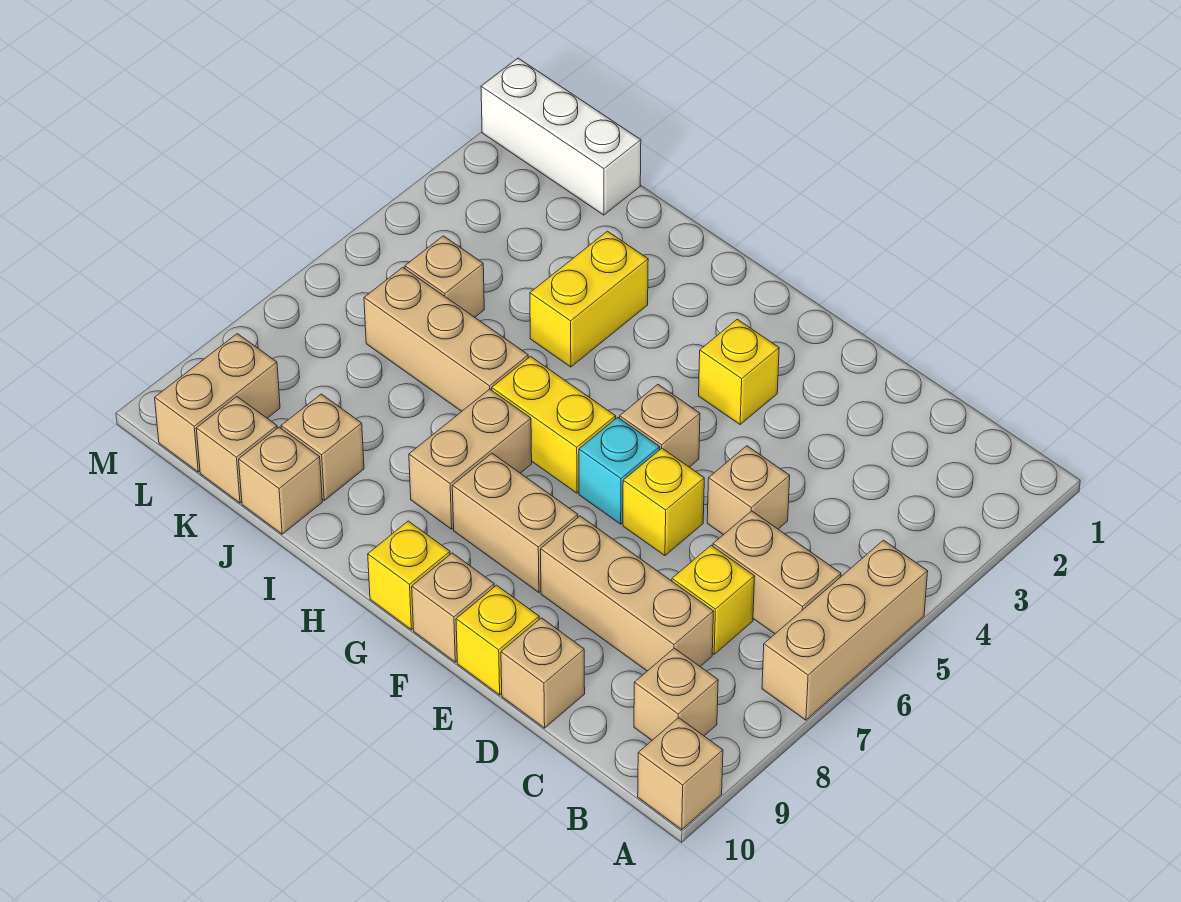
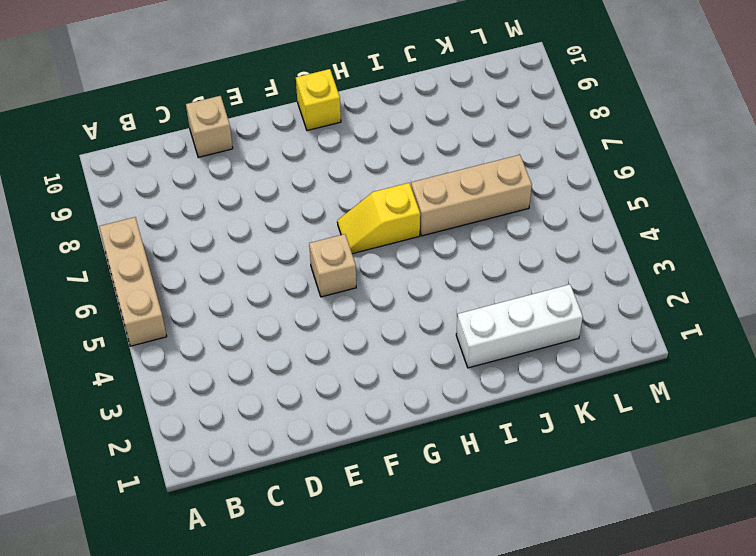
yellow slope G6:H6 level 1 top H -> yellow brick G6:H6 level 1
white brick I2:K2 level 1 -> white brick K1:M1 level 1
none -> tan brick A10 level 1
none -> tan brick B6:C6 level 1
none -> tan brick B9 level 1

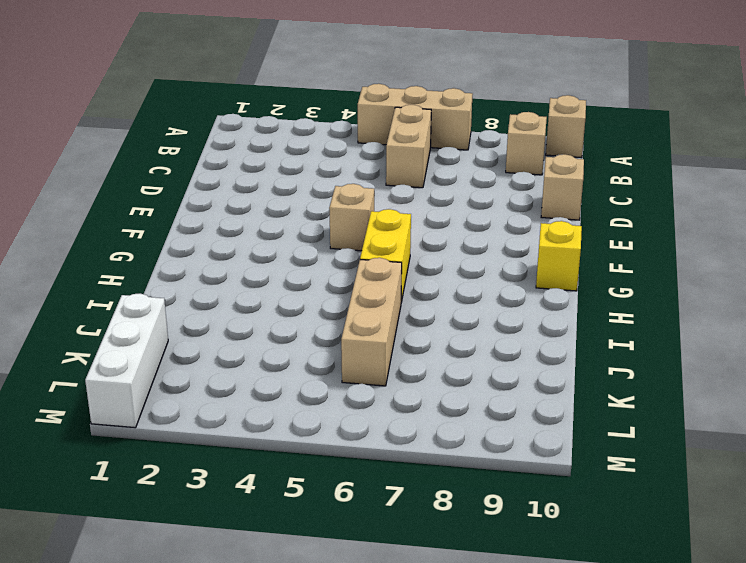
none -> yellow brick C7 level 1
none -> tan brick C8:E8 level 1
none -> tan brick D5 level 1

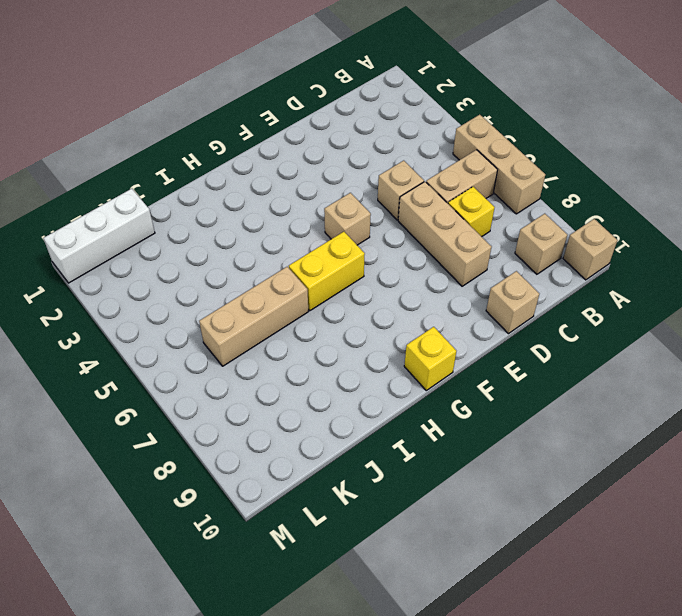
tan brick D6:D8 level 1 -> tan brick C8:E8 level 1
none -> yellow brick E6 level 1
none -> yellow brick E10 level 1
none -> yellow brick F3 level 1

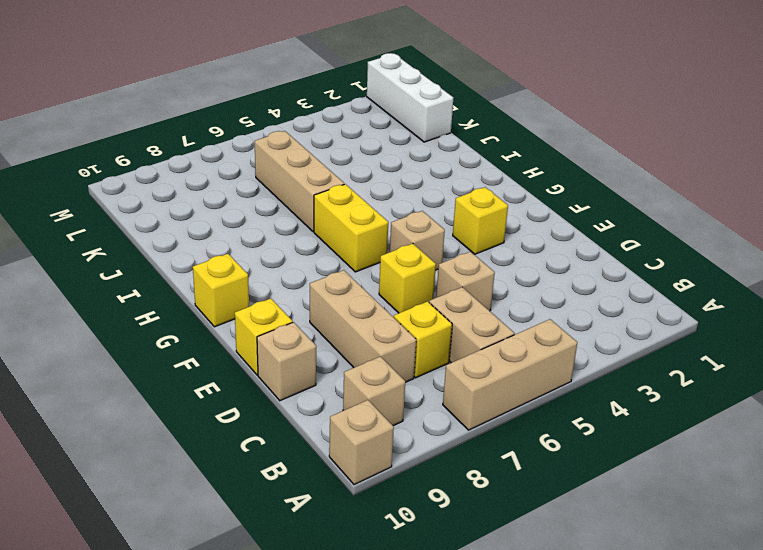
none -> cyan brick F6 level 1
none -> tan brick F8:G8 level 1
none -> tan brick F10 level 1

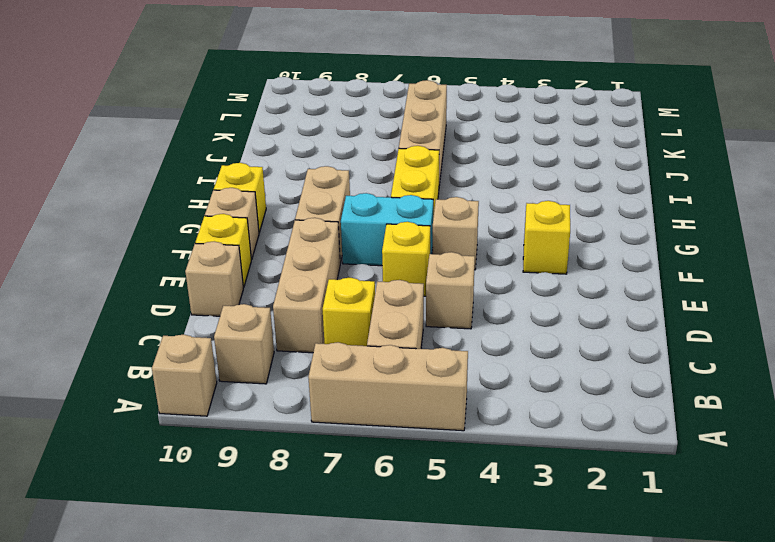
cyan brick F6:F7 level 1 -> cyan brick F6 level 1
none -> tan brick H7:H8 level 1
none -> yellow brick I3:I4 level 1
none -> tan brick J9 level 1

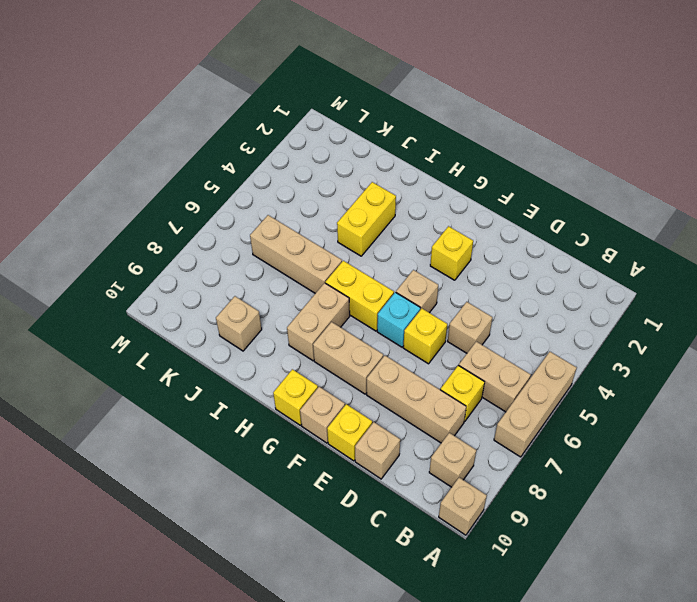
none -> tan brick J10 level 1
none -> white brick K1:M1 level 1
none -> tan brick K5 level 1

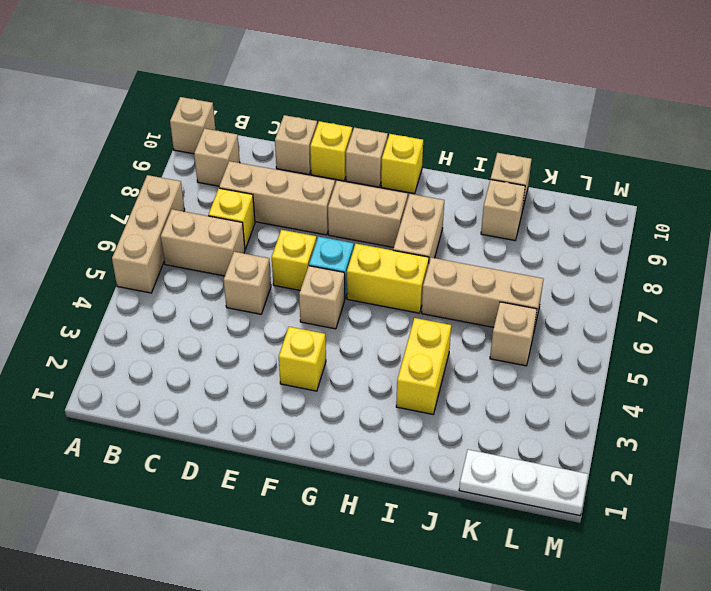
white plate K1:M1 level 1 -> white brick K1:M1 level 1
none -> tan brick K10 level 1
none -> tan brick L9:L10 level 1

